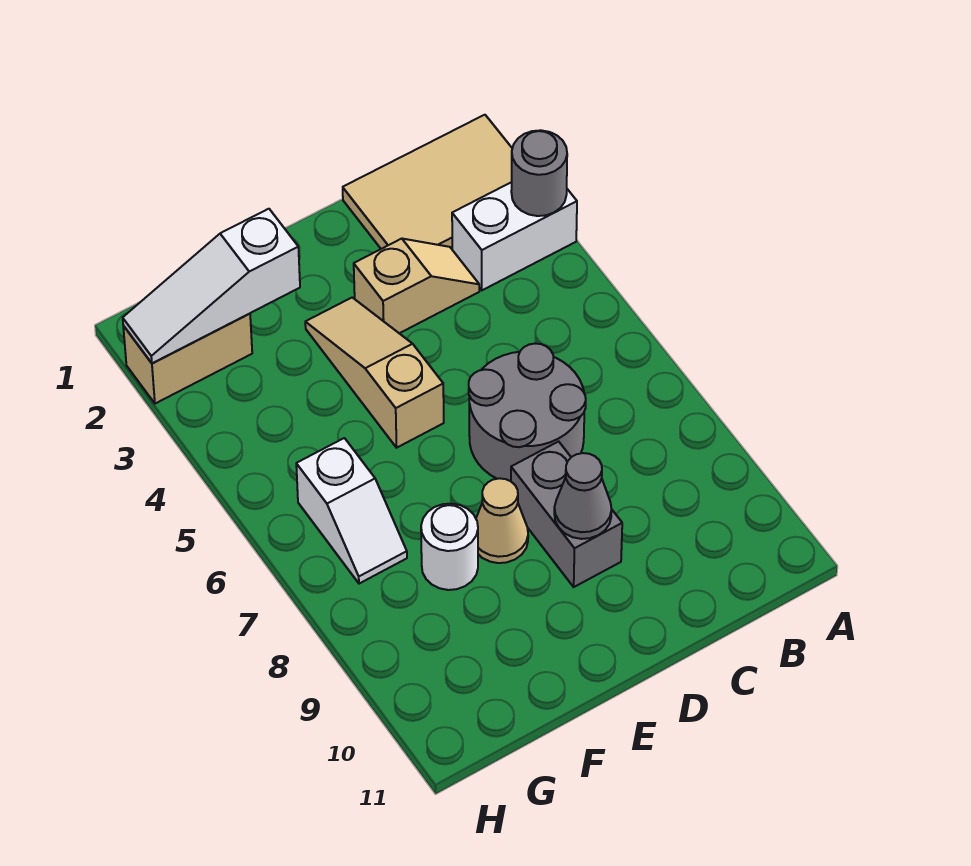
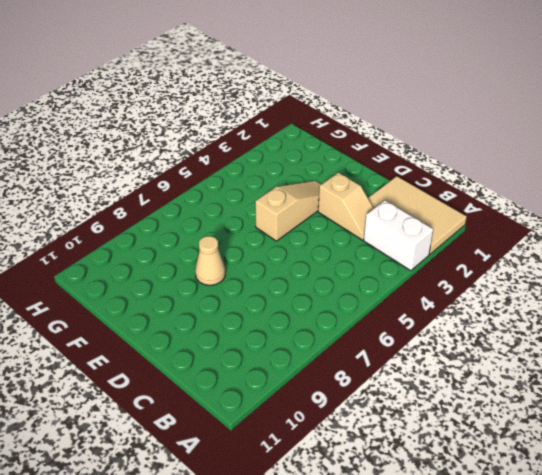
none -> grey round brick C6:D7 level 1
none -> grey brick D8:D9 level 1
none -> white round brick F8 level 1

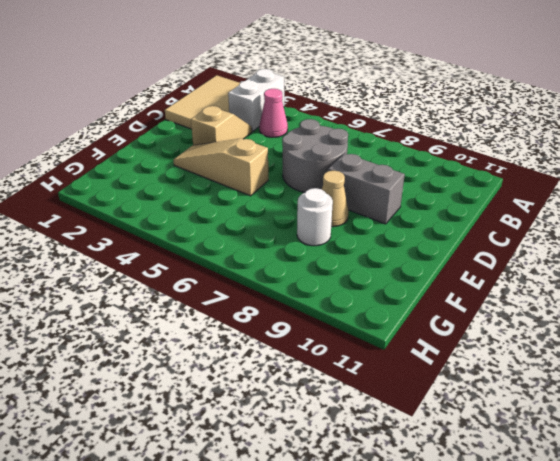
pink cone B4 level 1 -> none
none -> tan brick G2:H2 level 1
none -> white slope G6:G7 level 1 top 6
none -> grey round brick A3 level 2

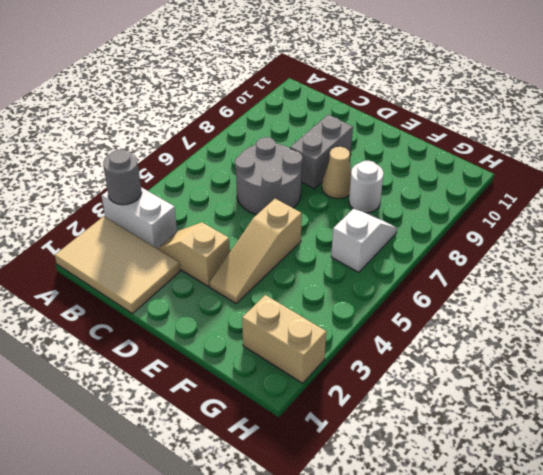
none -> grey cone D9 level 2
none -> white slope F2:H2 level 2 top F

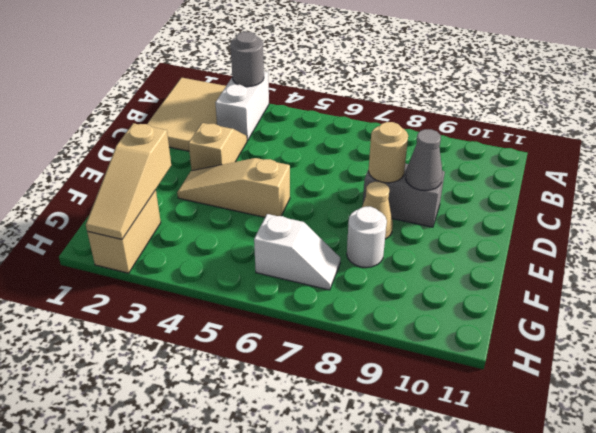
tan round brick D8 level 2 -> none
tan slope F2:H2 level 2 top F -> white slope F2:H2 level 2 top F
none -> grey round brick C6:D7 level 1

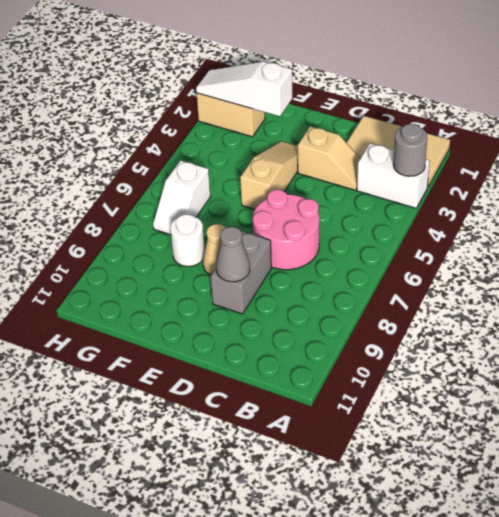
pink round brick C6:D7 level 1 -> grey round brick C6:D7 level 1

